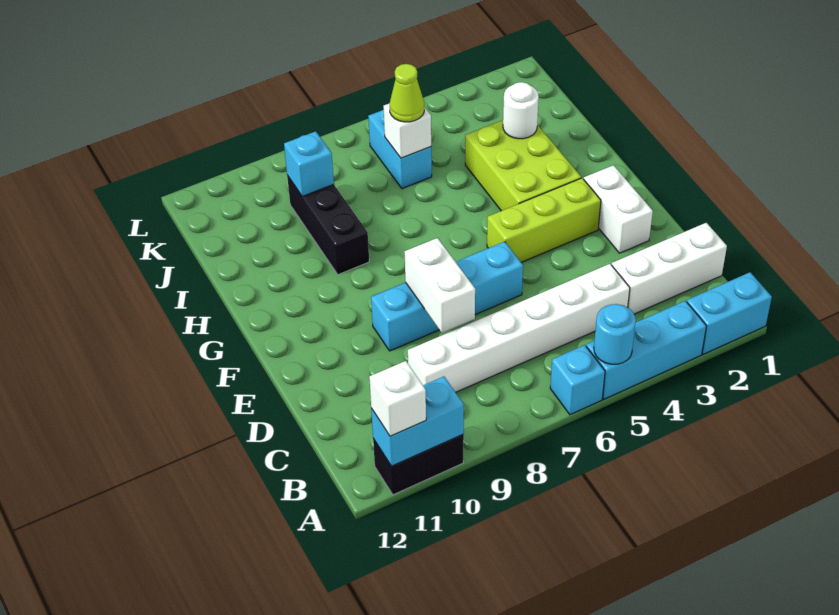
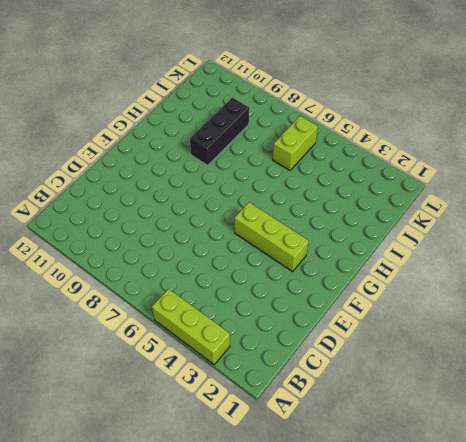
lime brick A3:A5 level 1 -> cyan brick A3:A5 level 1
lime brick J6:K6 level 1 -> cyan brick J6:K6 level 1
none -> cyan brick A1:A2 level 1
none -> cyan brick A6 level 1
none -> black brick A10:A11 level 1

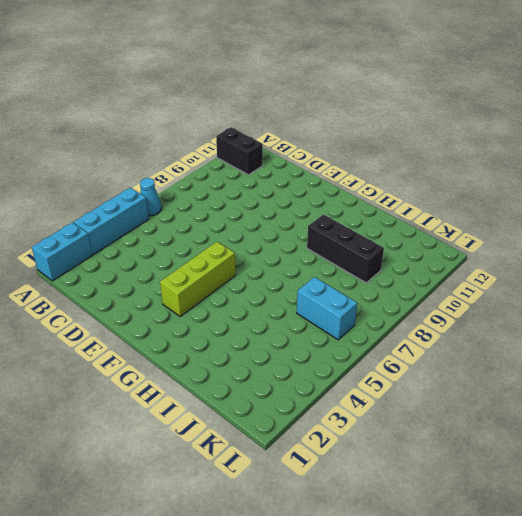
cyan cone A6 level 1 -> cyan brick A6 level 1
black brick A11:B11 level 1 -> black brick A10:A11 level 1
none -> white brick C1:C3 level 1
none -> white brick C4:C9 level 1
none -> white brick E2:F2 level 1

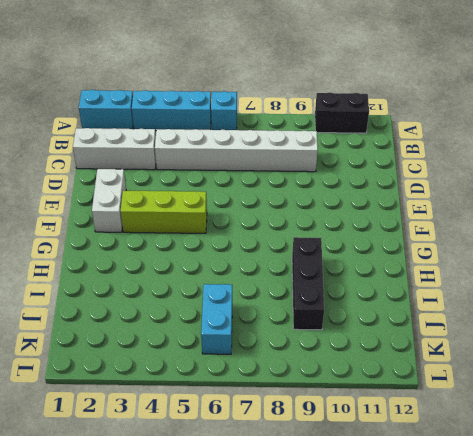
none -> cyan brick E6:E9 level 1
none -> lime brick G3:I4 level 1
none -> cyan round brick A5 level 2

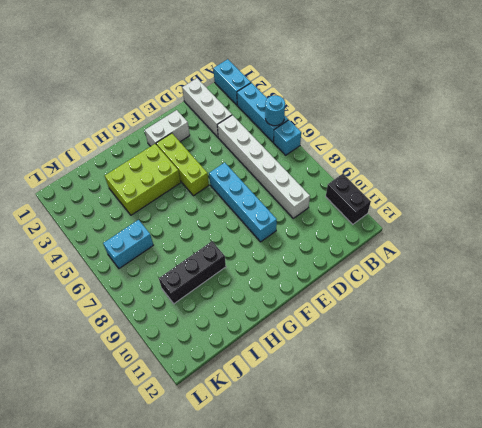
none -> cyan brick A10:A11 level 2
none -> white brick D8:E8 level 2
none -> white round brick I3 level 2

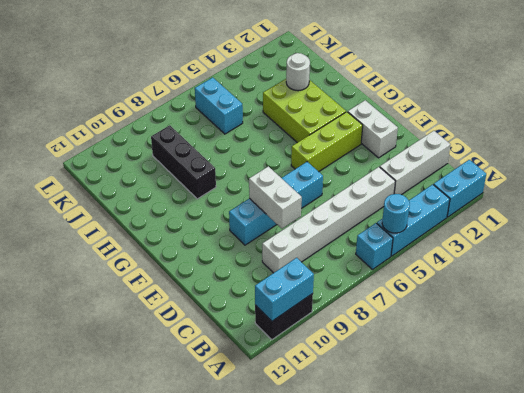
none -> white brick J6 level 2
none -> cyan brick J9 level 2
none -> white brick A11 level 3

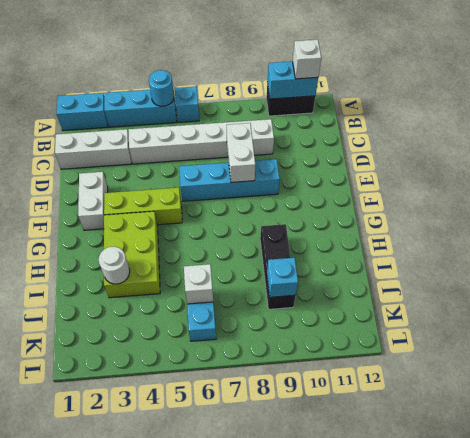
none -> lime cone J6 level 3

